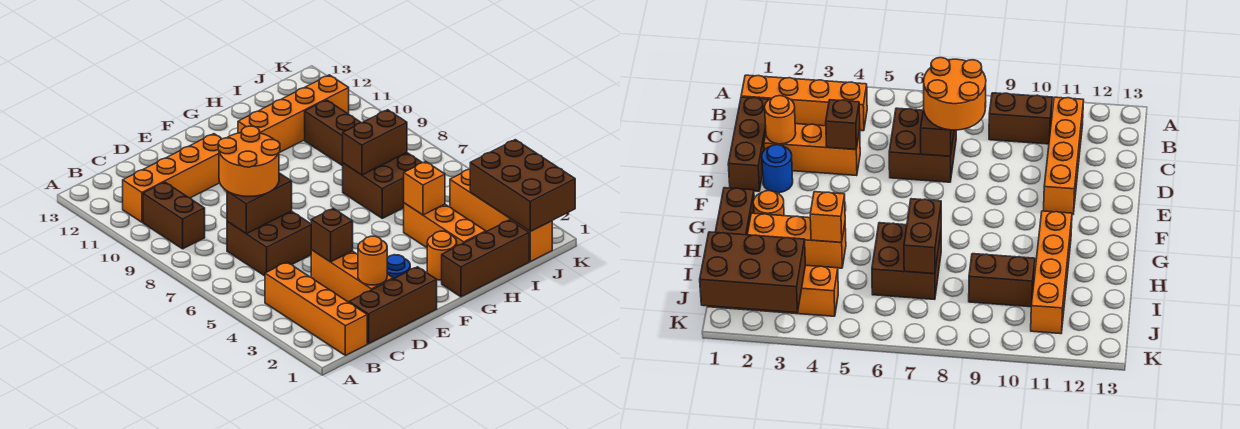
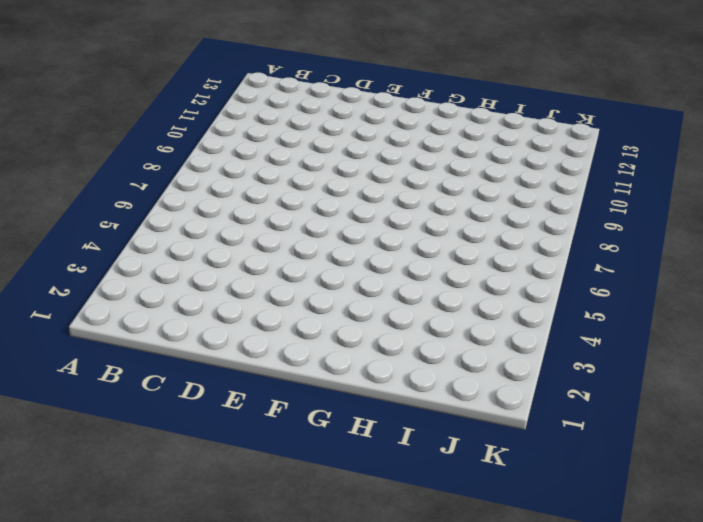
none -> orange brick B1:B4 level 1
none -> brown brick B9:B10 level 1
none -> orange brick B11:E11 level 1

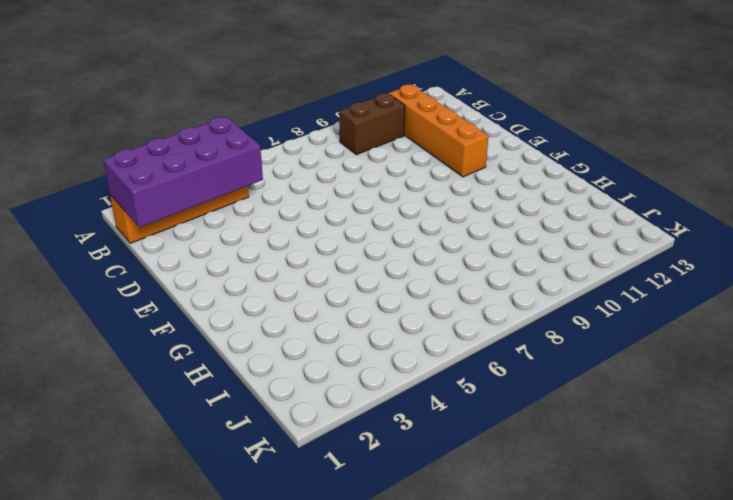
purple brick B1:C4 level 2 -> none
none -> brown brick C1:E1 level 1
none -> brown brick C6:D7 level 1
none -> orange brick D2:D4 level 1

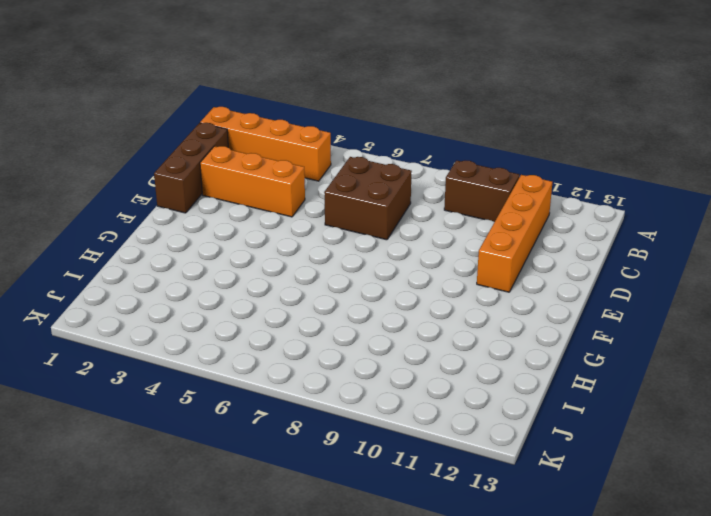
none -> blue round brick E2 level 1
none -> brown brick G1:I1 level 1
none -> orange round brick G2 level 1

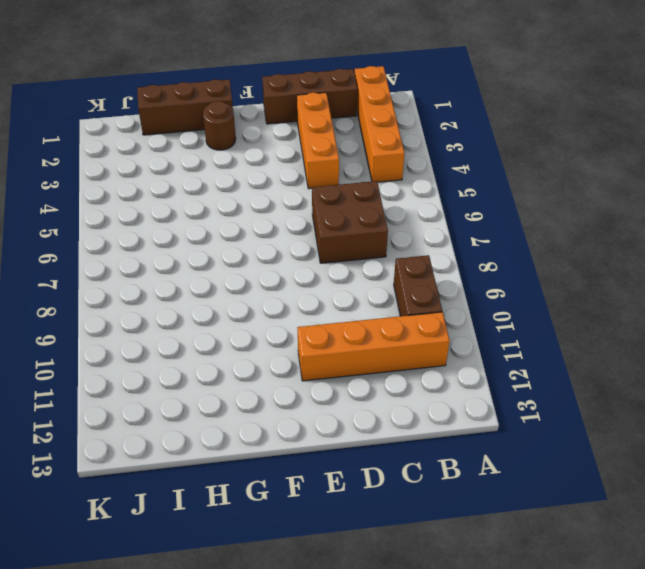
brown round brick G2 level 1 -> orange round brick G2 level 1
none -> blue round brick E2 level 1
none -> orange brick G11:J11 level 1
none -> orange brick H2:H4 level 1

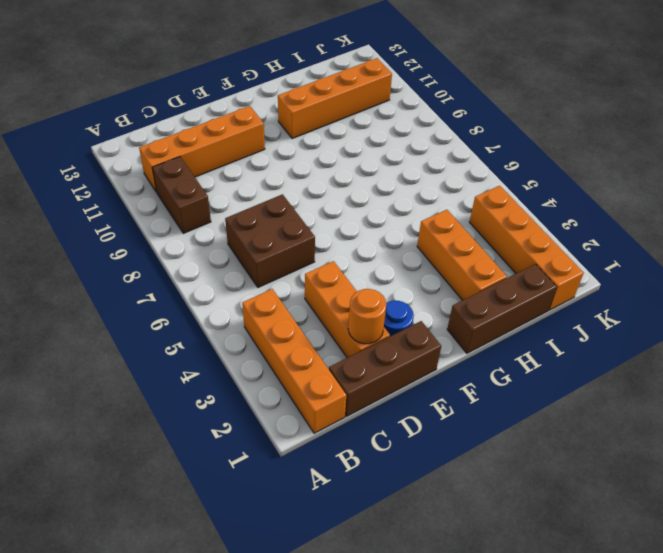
none -> orange round brick G2 level 1
none -> brown brick H6:I7 level 1
none -> brown brick I9:I10 level 1

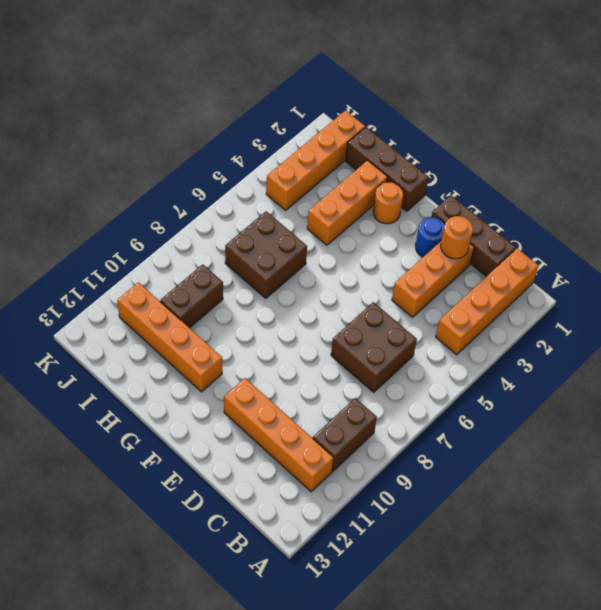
none -> brown brick C7:D7 level 2
none -> brown brick D4 level 2
none -> orange brick H4 level 2

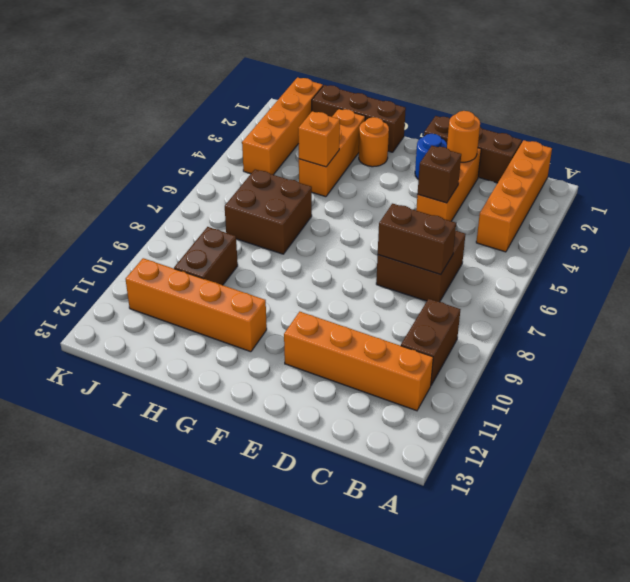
none -> brown brick H7:I7 level 2
none -> brown brick J1:K3 level 2
none -> orange round brick C7:D8 level 3

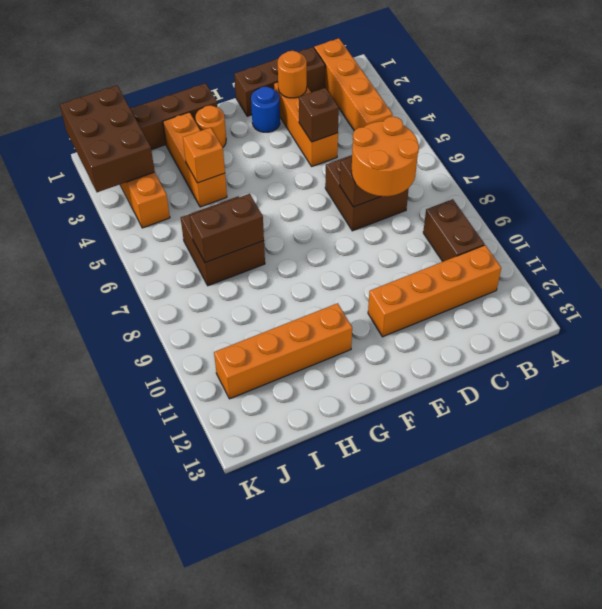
none -> brown brick I9:I10 level 1

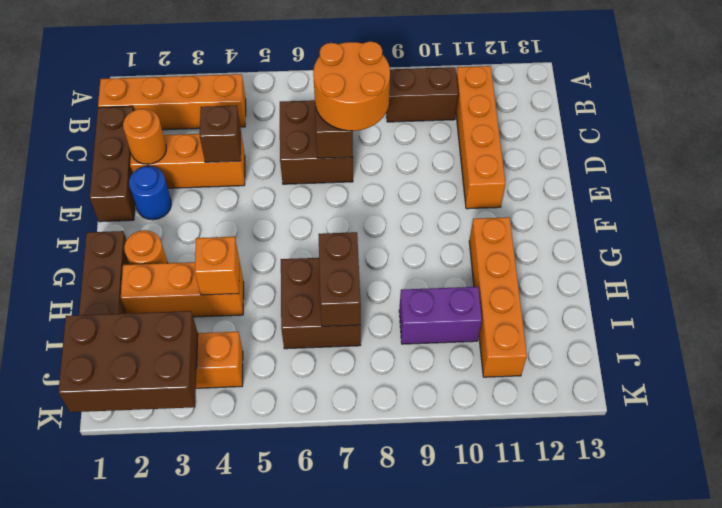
purple brick I9:I10 level 1 -> brown brick I9:I10 level 1

